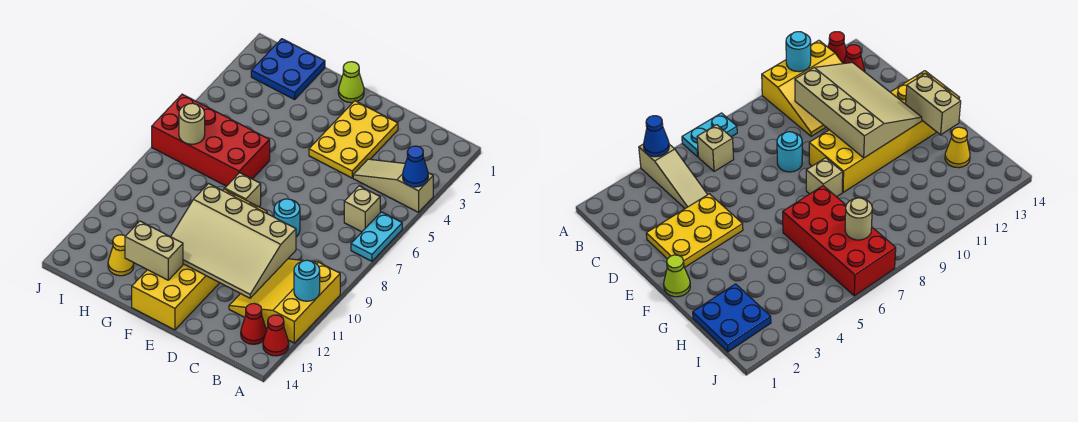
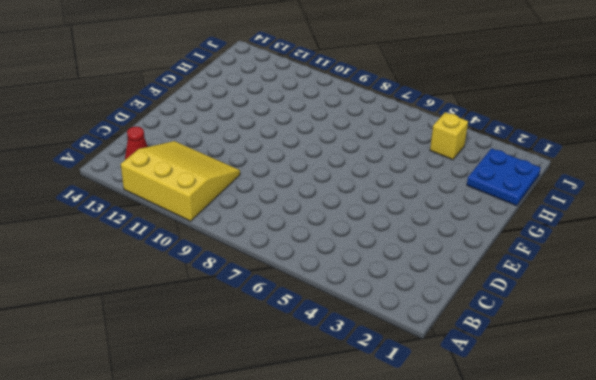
yellow brick I4 level 1 -> none
none -> tan slope A4:C4 level 1 top A
none -> cyan plate A6:A7 level 1
none -> red cone A13 level 1

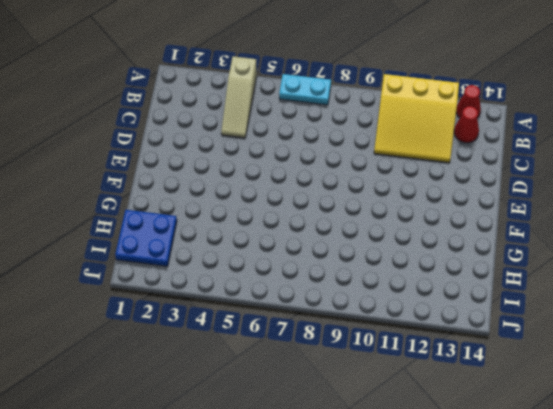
none -> tan brick B6 level 1
none -> yellow plate D2:E4 level 1
none -> cyan round brick D8 level 1

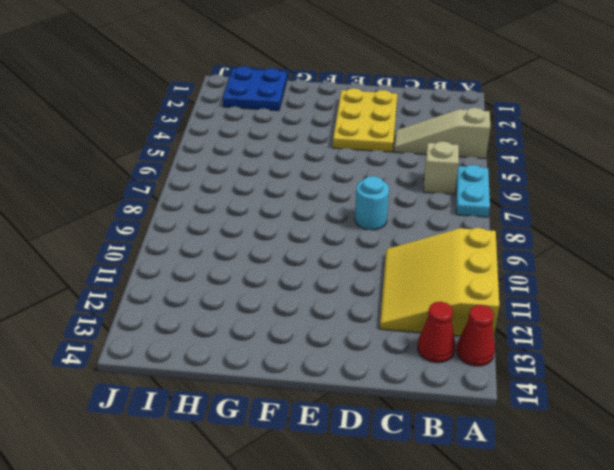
none -> yellow brick E9:F14 level 1
none -> lime cone F1 level 1
none -> tan brick F8 level 1

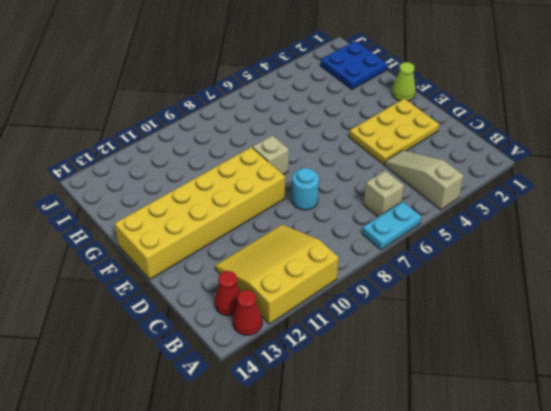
none -> red brick G6:J7 level 1
none -> yellow cone H13 level 1
none -> blue cone A4 level 2

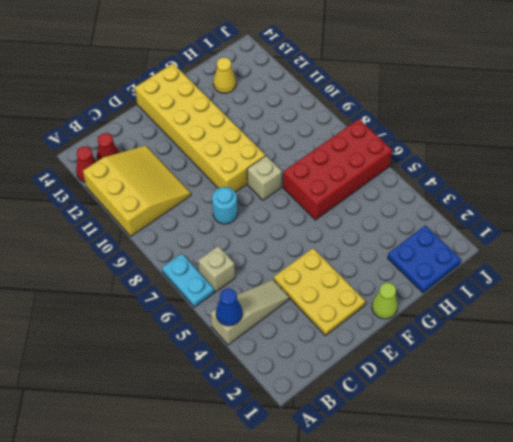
none -> cyan round brick A11 level 2
none -> tan slope C10:F12 level 2 top 10
none -> tan brick F13:G13 level 2

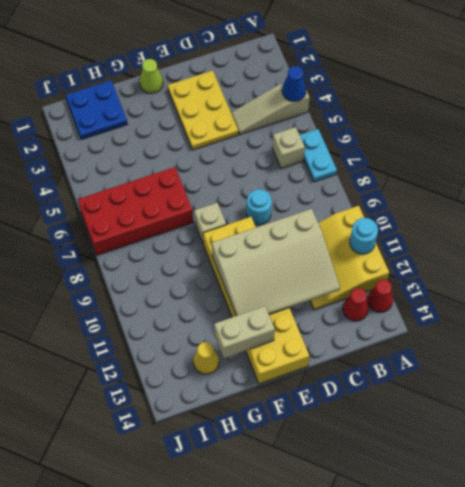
none -> tan round brick I7 level 2

